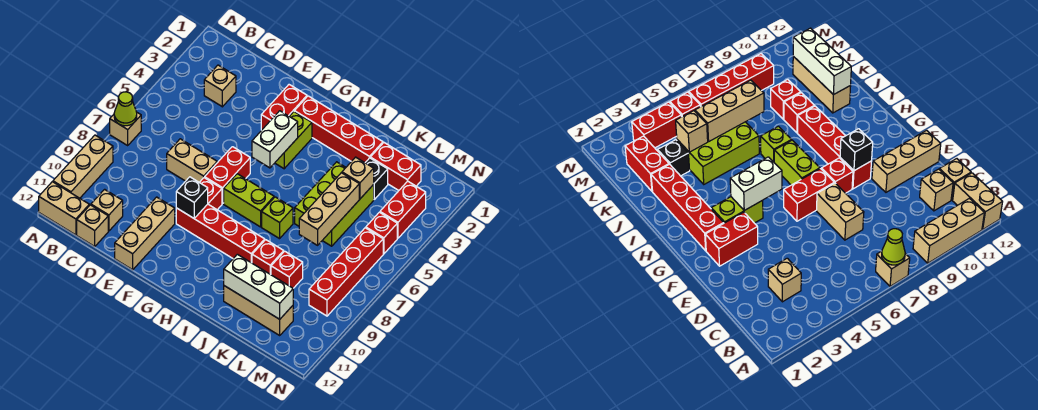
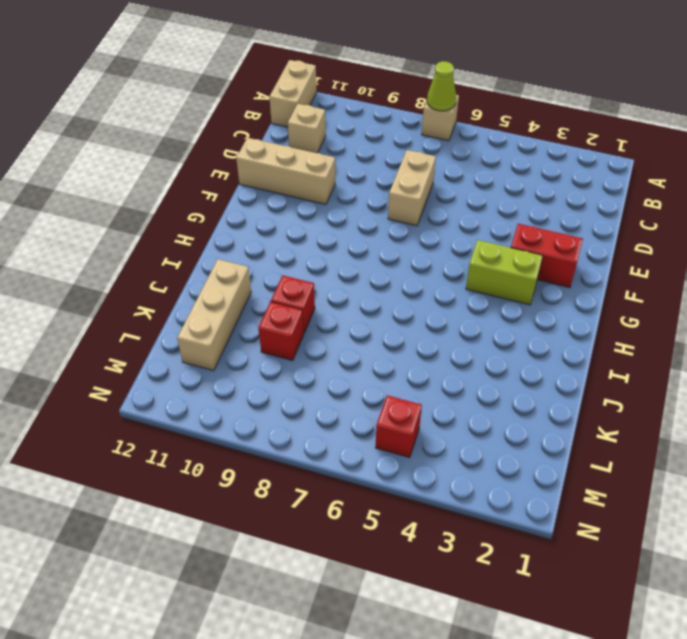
none -> tan brick A9:A11 level 1
none -> tan brick C3 level 1
none -> tan brick C12 level 1
none -> red brick F6:F7 level 1

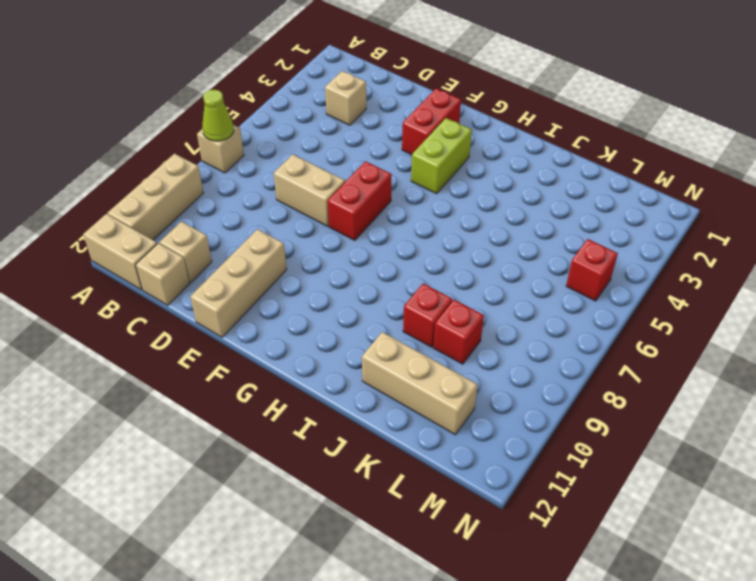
none -> red brick F8 level 1
none -> red brick F9:I9 level 1
none -> red brick G2:J2 level 1
none -> lime brick G7:H7 level 1

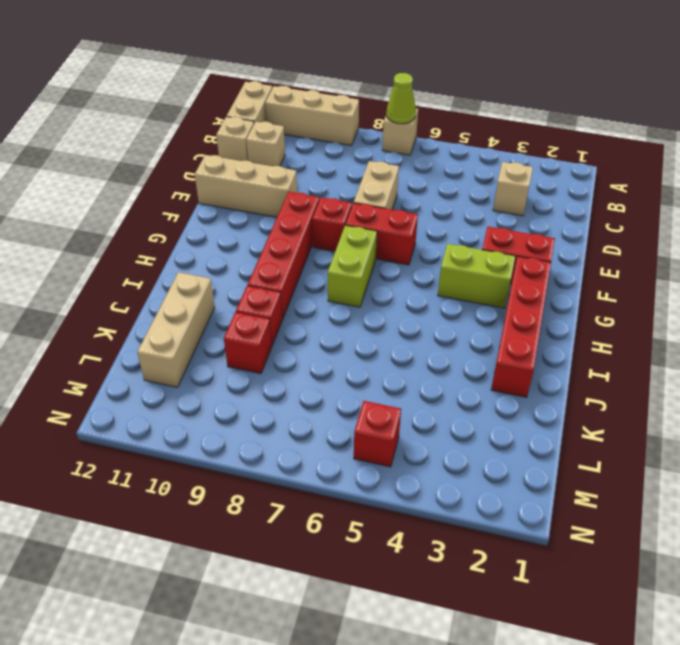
none -> lime brick I7 level 1
none -> lime brick J4:K6 level 1
none -> red brick K2:L2 level 1
none -> black brick K3 level 1

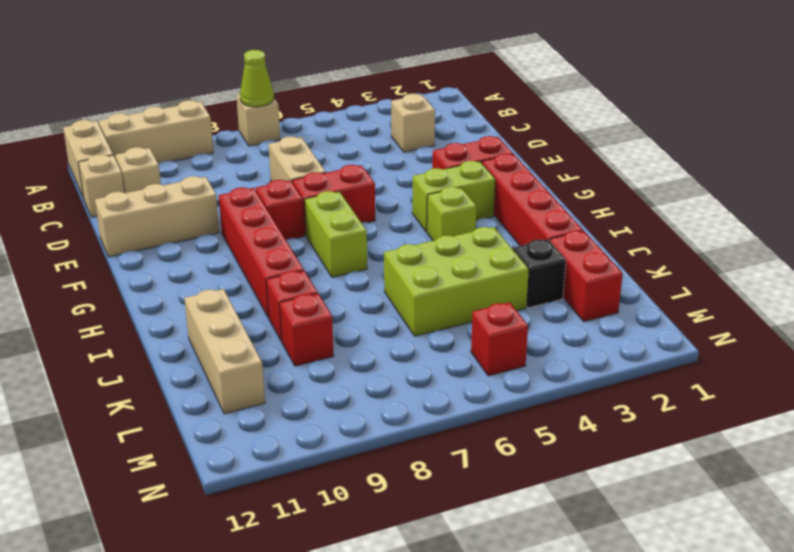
lime brick H4 level 1 -> lime brick I7 level 1
none -> red brick M3:M4 level 1
none -> red brick M6:M9 level 1
none -> black brick F9 level 2
none -> white brick G4:G5 level 2

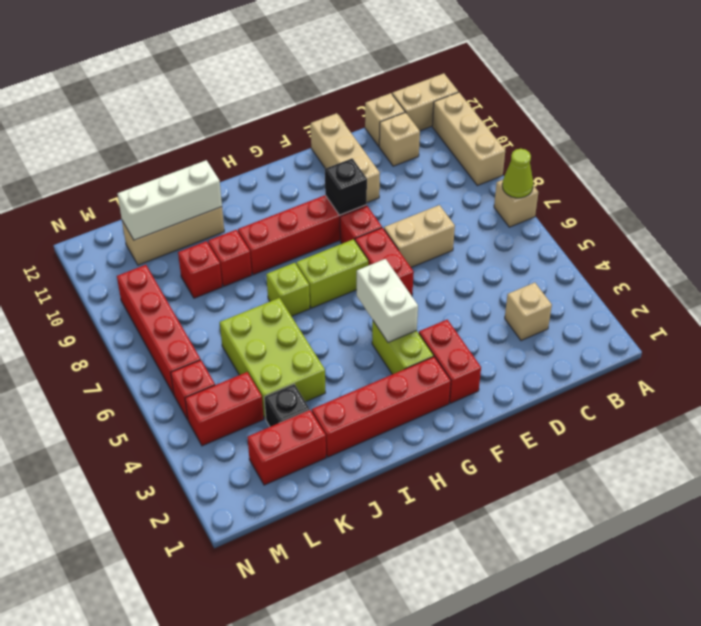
red brick L4:M4 level 1 -> red brick M3:M4 level 1
none -> tan brick K4 level 2
none -> tan brick K5:K7 level 2

